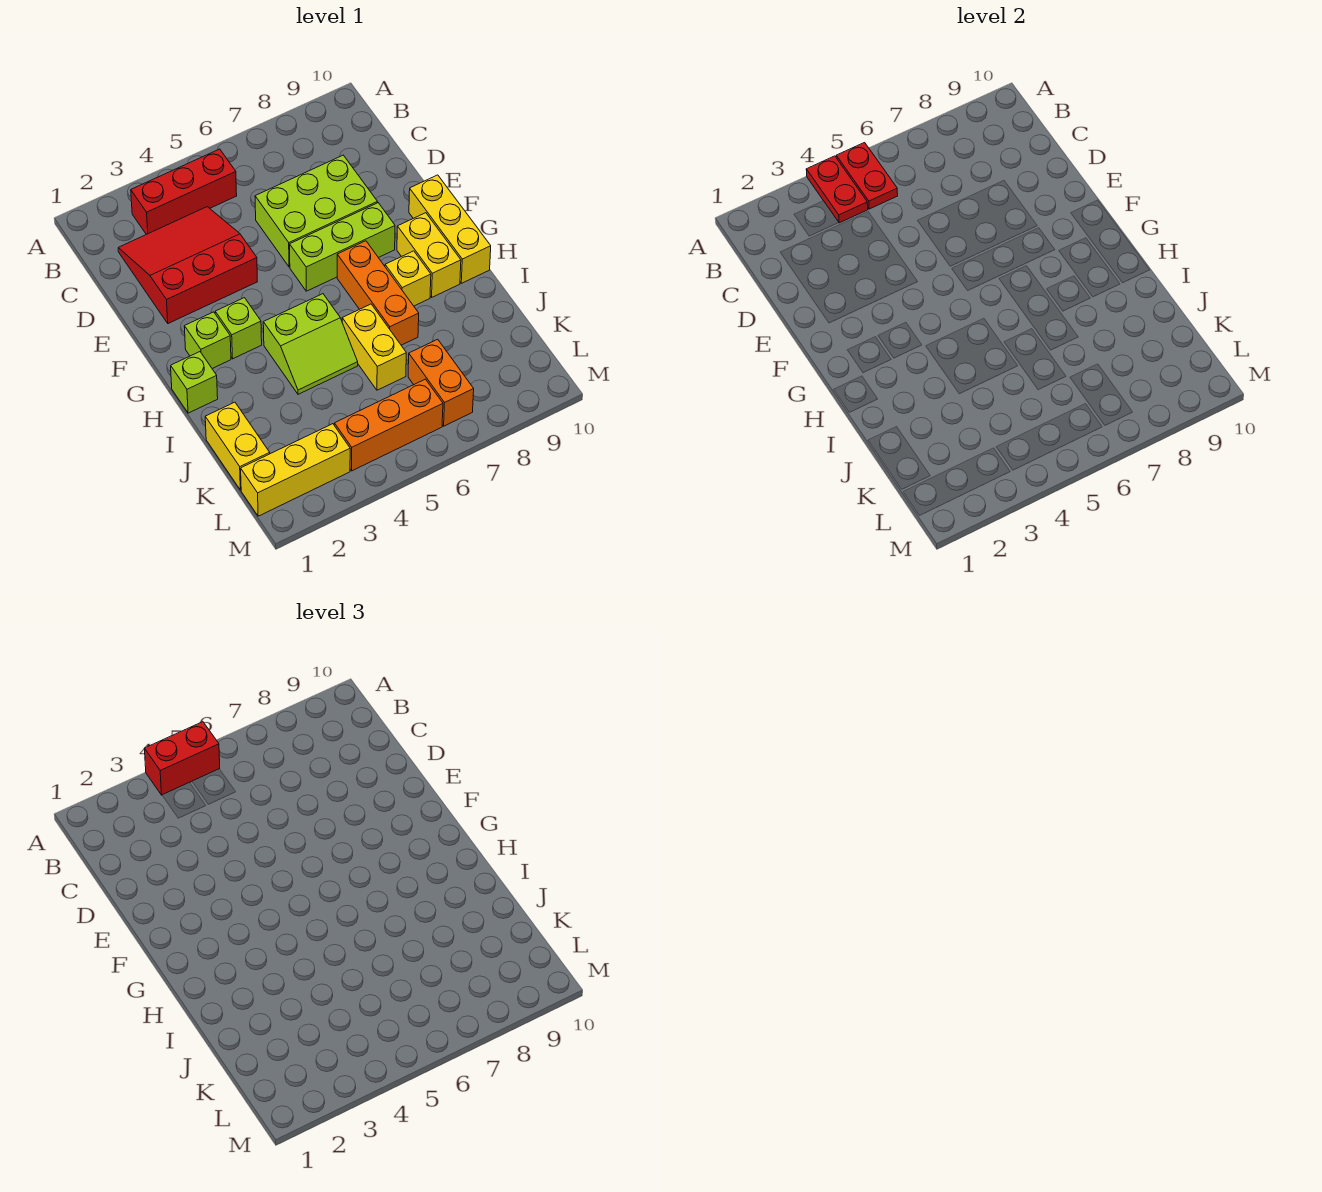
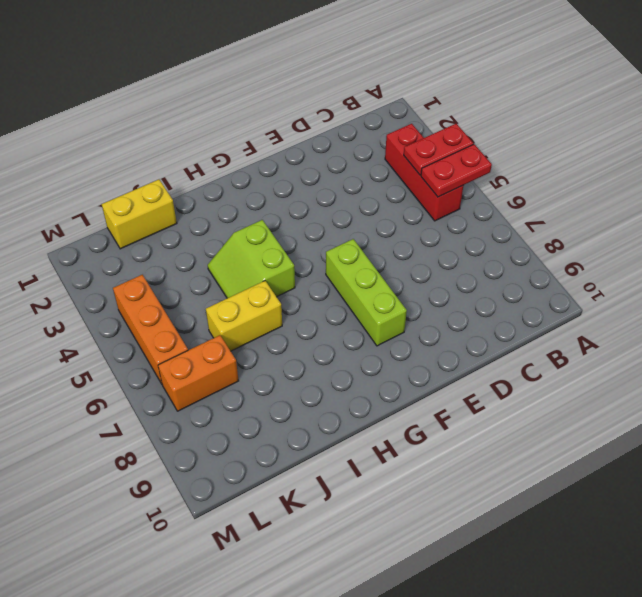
none -> red slope C2:E4 level 1 top E
none -> lime brick D6:E8 level 1
none -> yellow brick F10:H10 level 1

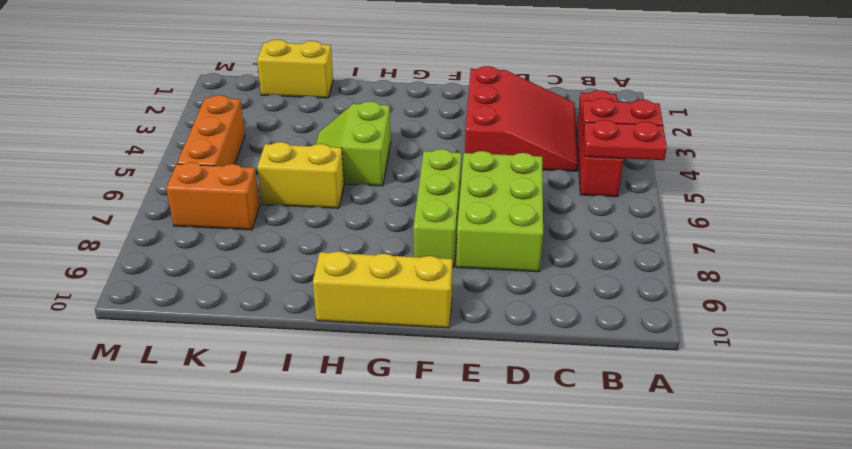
none -> lime brick G2 level 1
none -> lime brick G3 level 1
none -> orange brick G7:I7 level 1

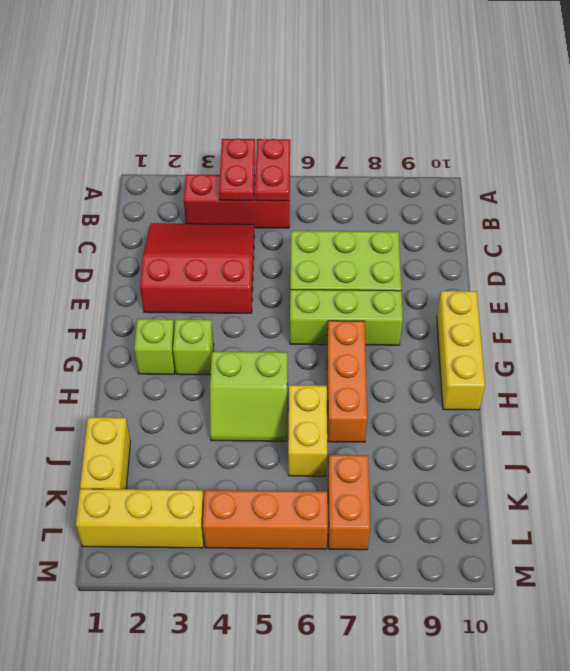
none -> yellow brick G9:H9 level 1
none -> lime brick H1 level 1
none -> yellow brick H8 level 1

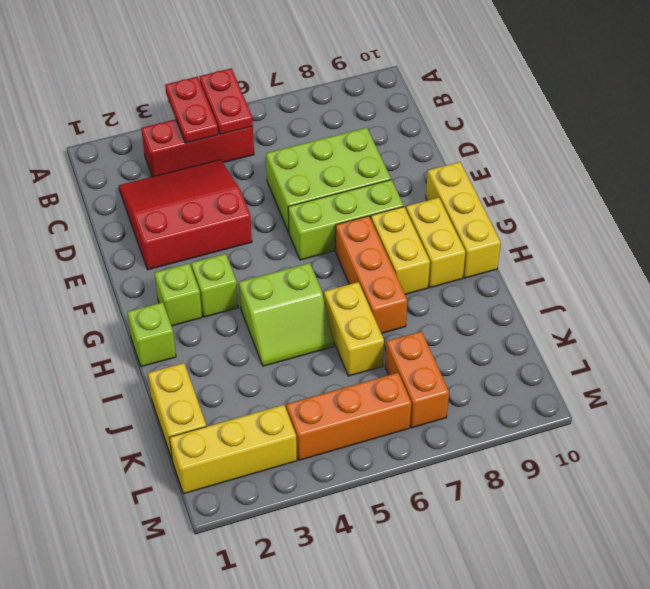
yellow brick G8:H8 level 1 -> yellow brick H8 level 1
none -> red brick A4:A5 level 3

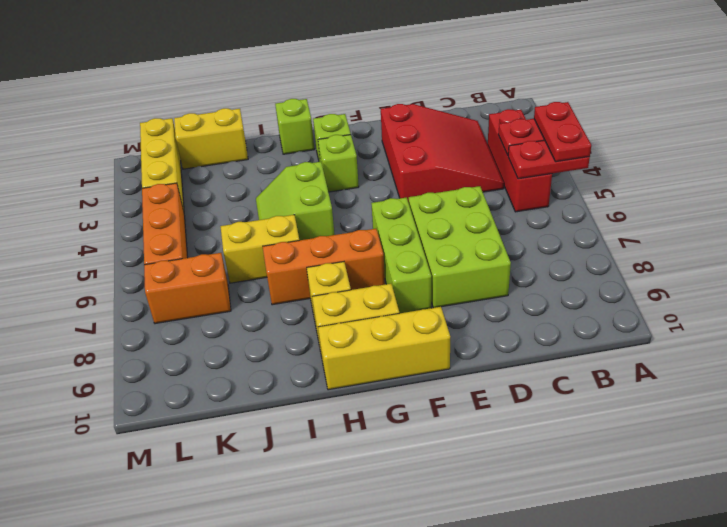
red plate A4:A5 level 3 -> red brick A4:A5 level 3

